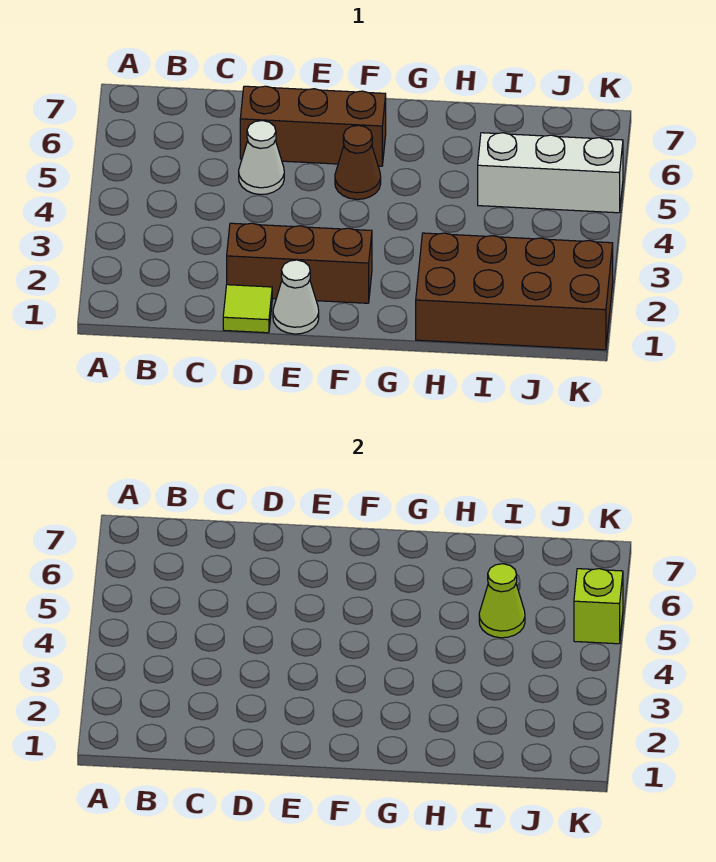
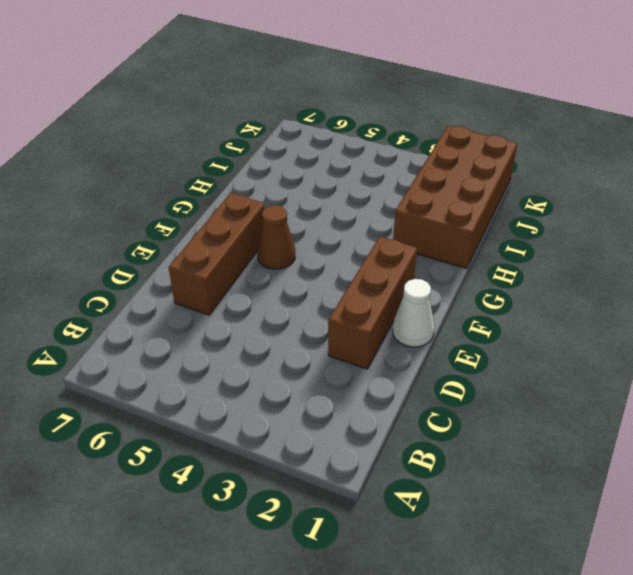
none -> lime tile D1 level 1
none -> white cone D5 level 1

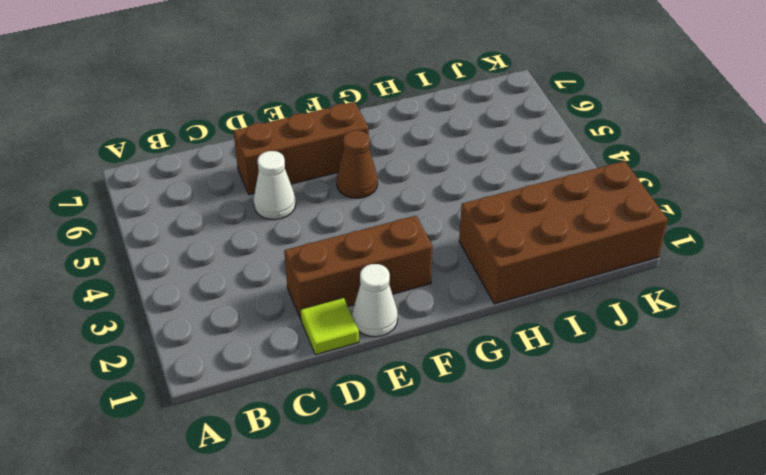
none -> white brick I5:K5 level 1
none -> lime cone I5 level 2

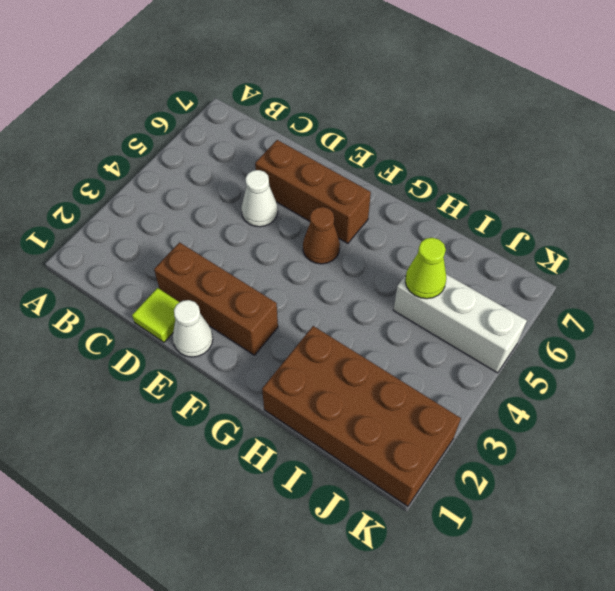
none -> lime brick K5 level 2

